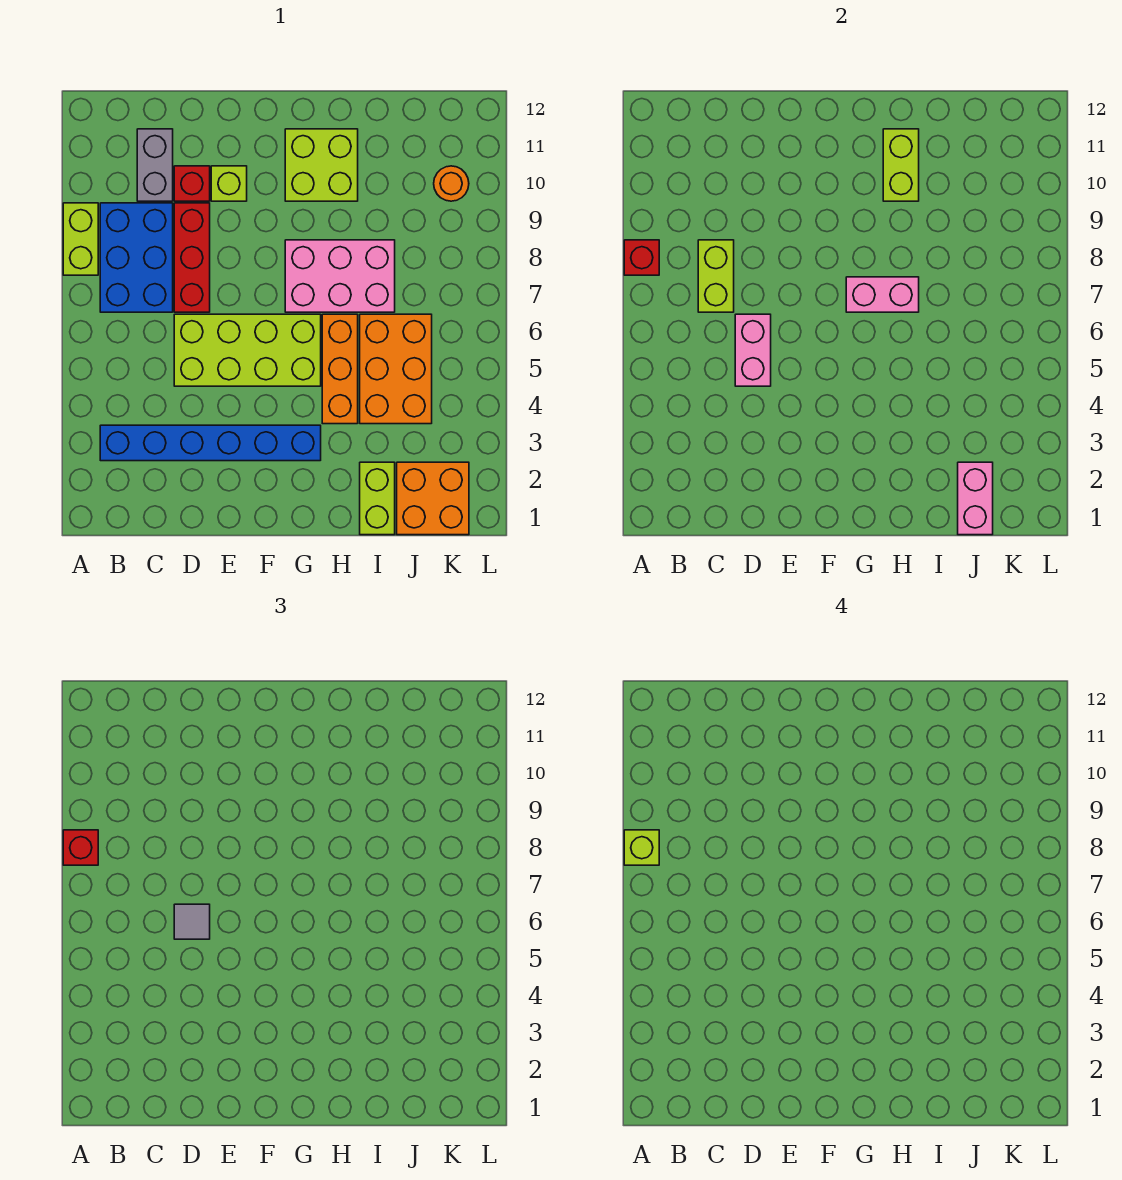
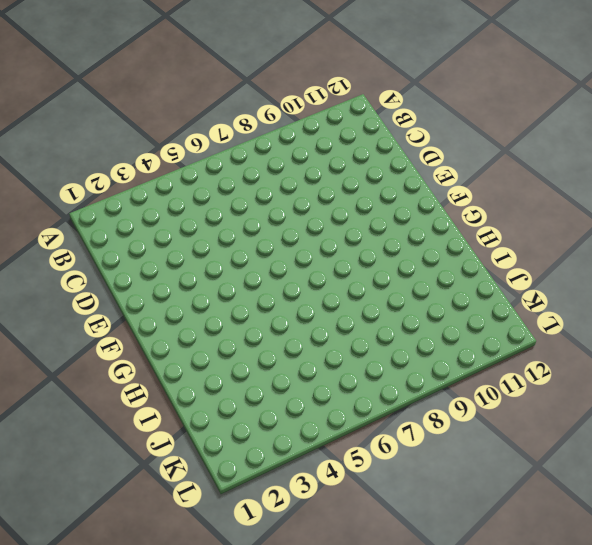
none -> lime brick A8:A9 level 1
none -> blue brick B3:G3 level 1
none -> blue brick B7:C9 level 1

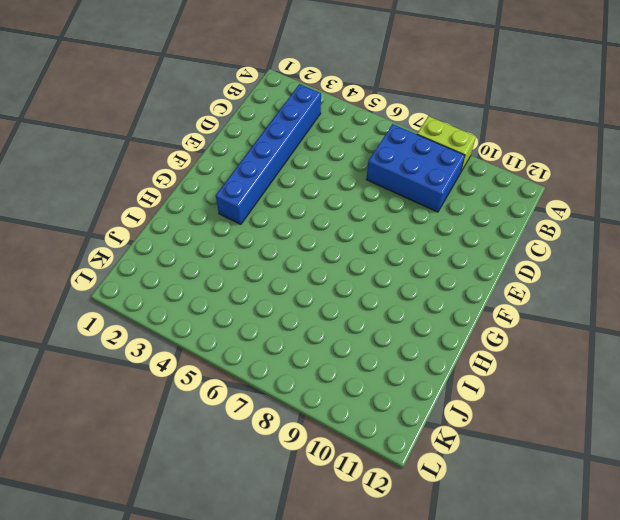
none -> grey brick C10:C11 level 1
none -> lime brick D5:G6 level 1
none -> red brick D7:D9 level 1

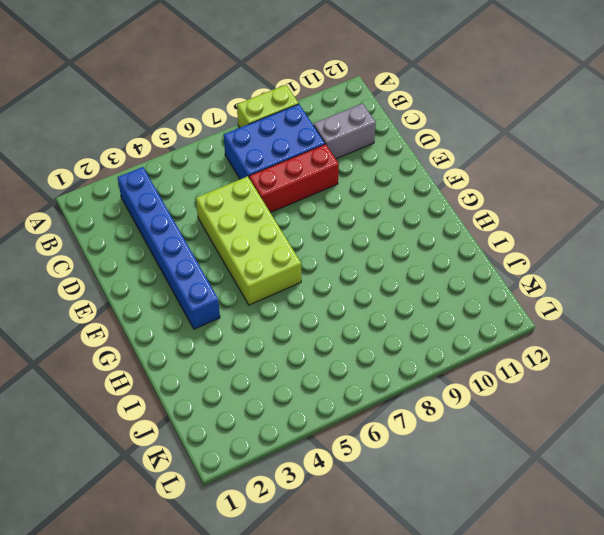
none -> red brick D10 level 1
none -> lime brick E10 level 1
none -> pink brick G7:I8 level 1

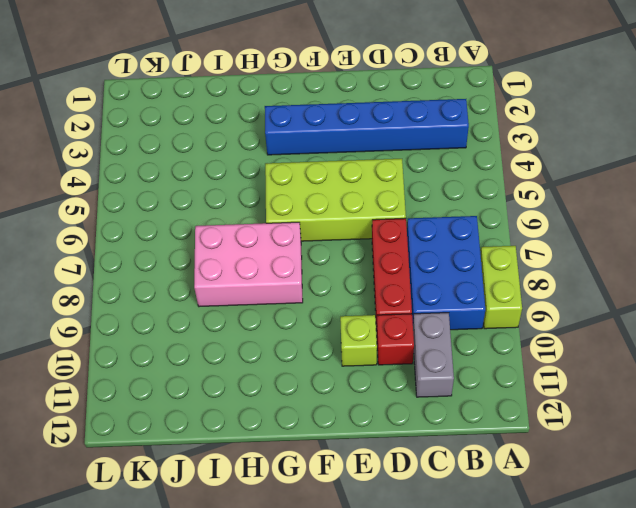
none -> lime brick G10:H11 level 1
none -> orange brick H4:H6 level 1
none -> lime brick I1:I2 level 1

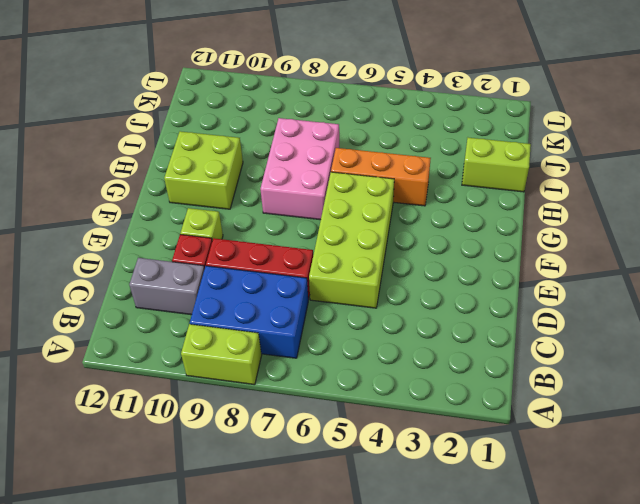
none -> blue brick B3:G3 level 1
none -> orange brick I4:J6 level 1
none -> orange brick J1:K2 level 1

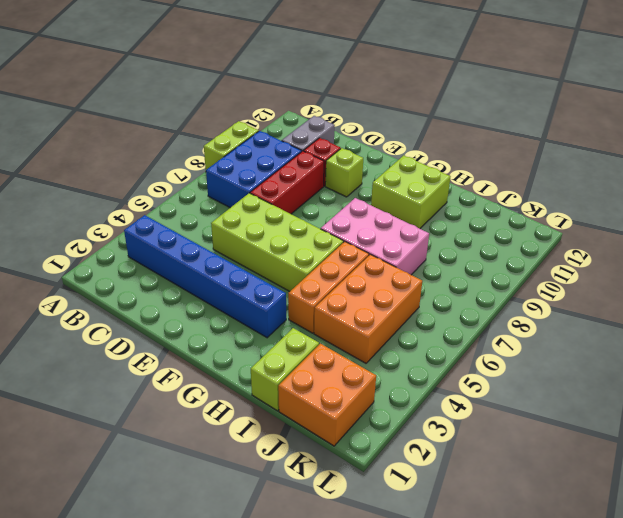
none -> orange round brick K10 level 1
none -> red brick A8 level 2
none -> lime brick C7:C8 level 2

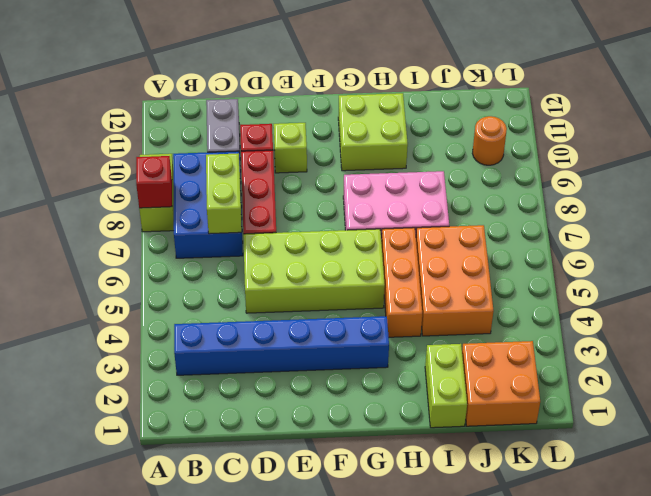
none -> pink brick D5:D6 level 2
none -> pink brick G7:H7 level 2
none -> lime brick H10:H11 level 2

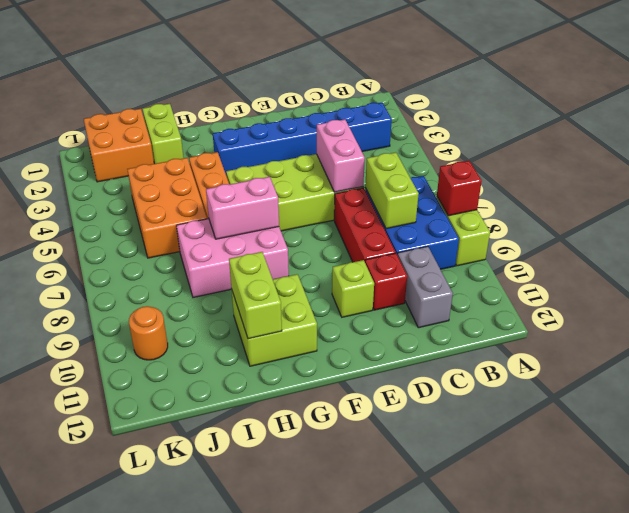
none -> pink brick J1:J2 level 2
none -> red brick A8 level 3
none -> grey tile D6 level 3

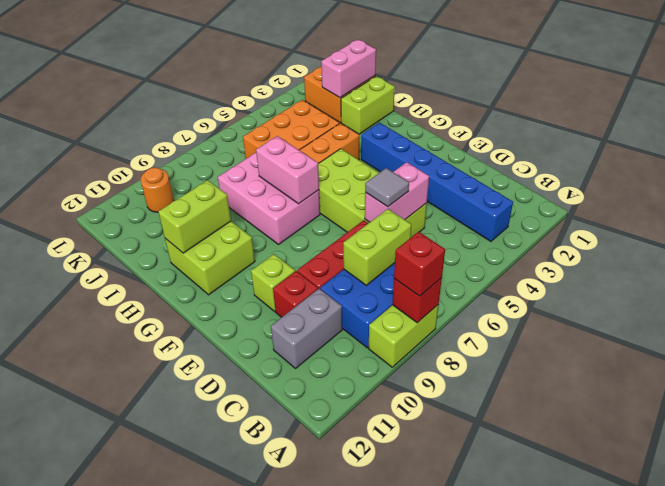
none -> lime brick A8 level 4

